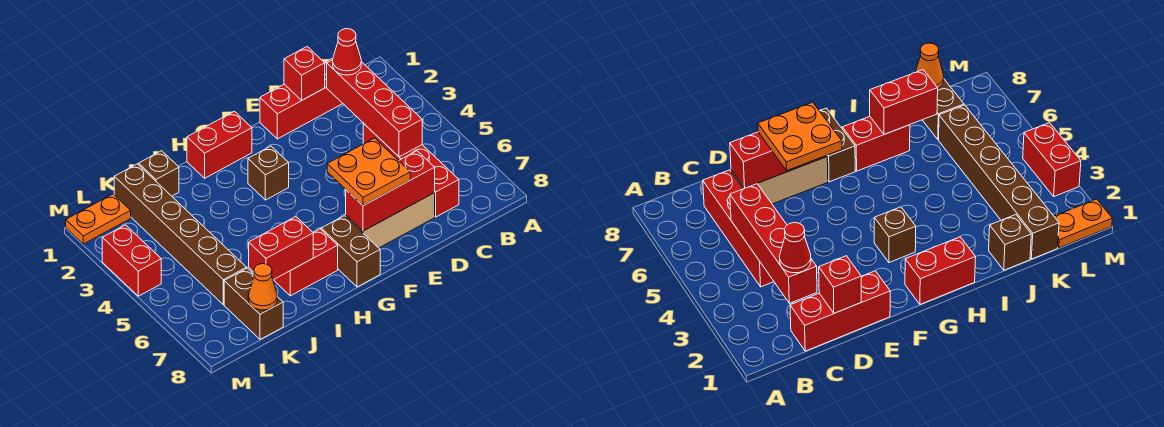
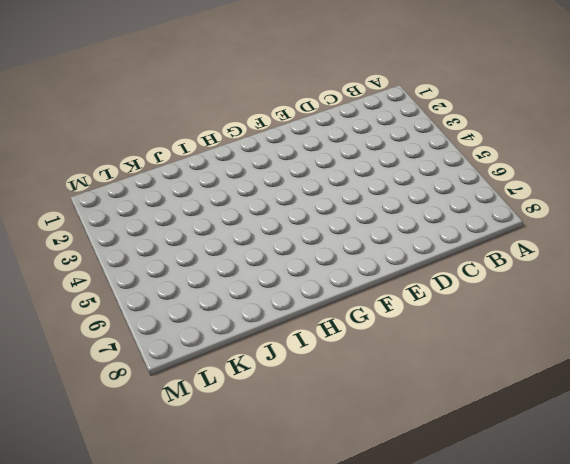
none -> red brick C1:E1 level 1
none -> red brick C4:C7 level 1
none -> tan brick D7:F7 level 1

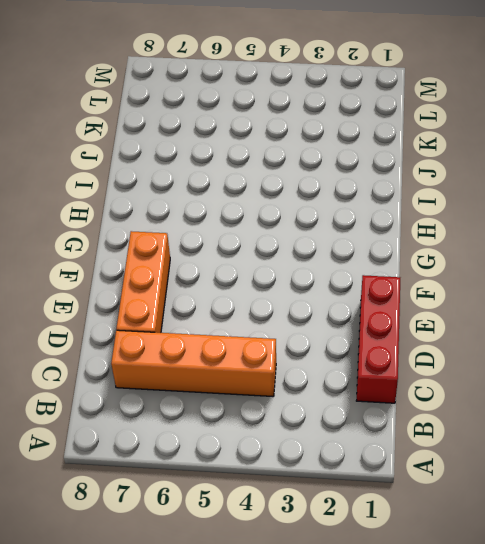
orange brick C4:C7 level 1 -> red brick C4:C7 level 1
orange brick D7:F7 level 1 -> tan brick D7:F7 level 1
none -> red brick G1:H1 level 1
none -> brown brick G3 level 1
none -> brown brick G7:G8 level 1

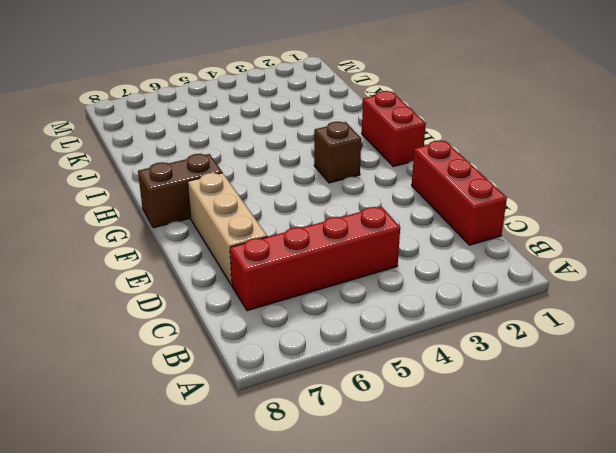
none -> red brick H7:I7 level 1
none -> brown brick J1 level 1
none -> brown brick K1:K6 level 1

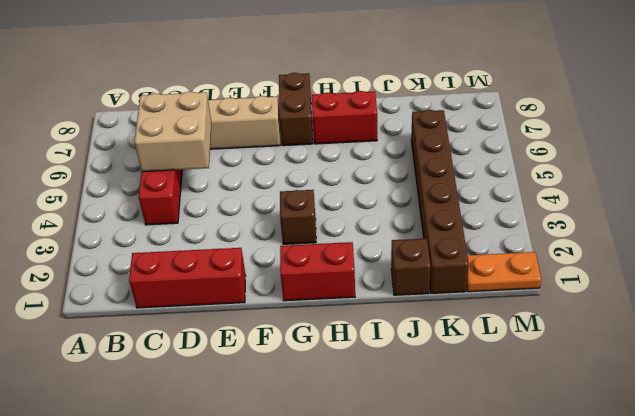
tan brick C5:D6 level 2 -> red brick C2:C5 level 2
none -> brown brick K7:K8 level 1
none -> red brick M3:M4 level 1
none -> red brick D1 level 2

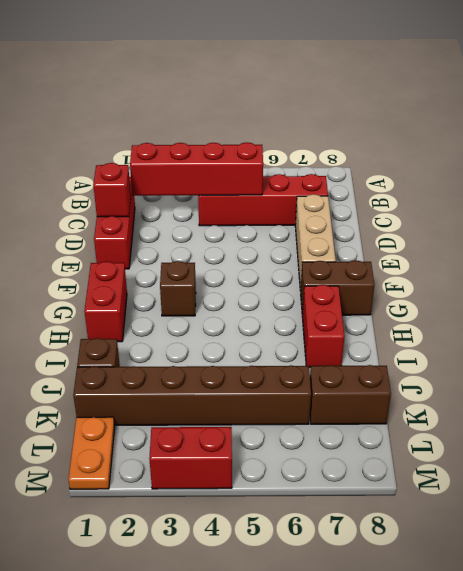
none -> red brick D7:F7 level 2
none -> red brick I7:J7 level 2
none -> orange cone K8 level 2

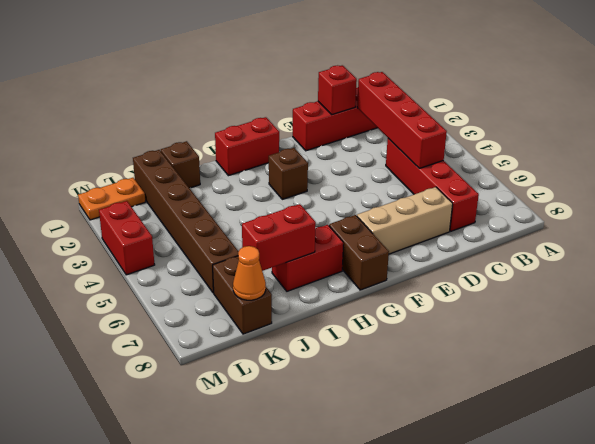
none -> red brick D7:F7 level 2
none -> red cone C2 level 3
none -> orange plate E6:F7 level 3

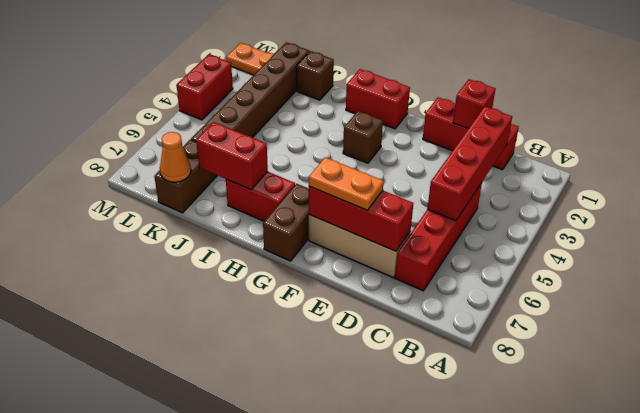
orange plate E7:F7 level 3 -> orange plate E6:F7 level 3
none -> red cone C2 level 3

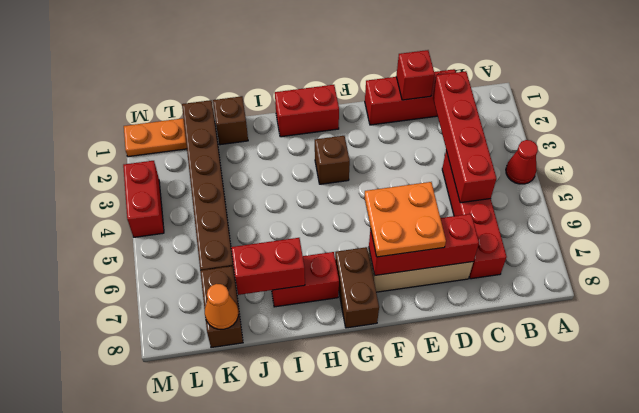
red cone A4 level 1 -> red cone C2 level 3

